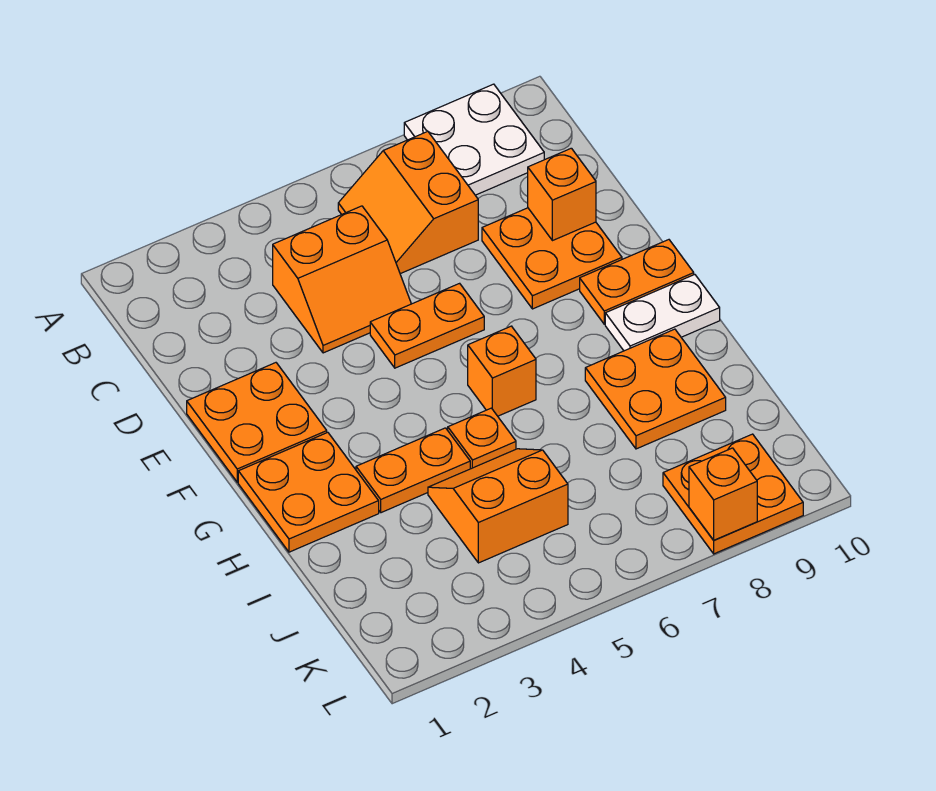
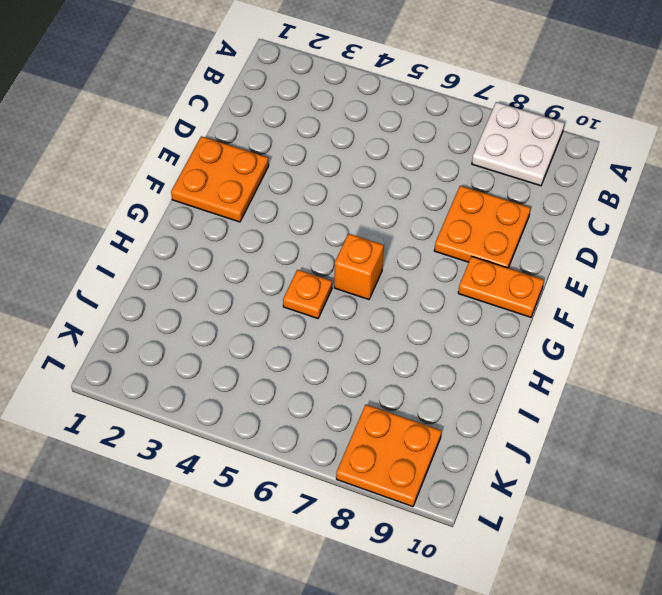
none -> orange slope B6:C7 level 1 top 7
none -> orange slope C4:D5 level 1 top C
none -> orange plate E5:E6 level 1

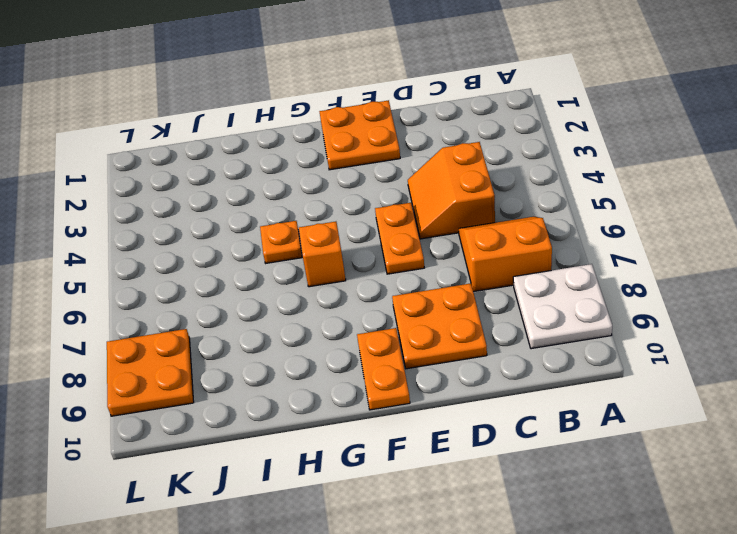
none -> orange plate G1:H2 level 1
none -> white plate G9:G10 level 1
none -> orange plate H3:H4 level 1

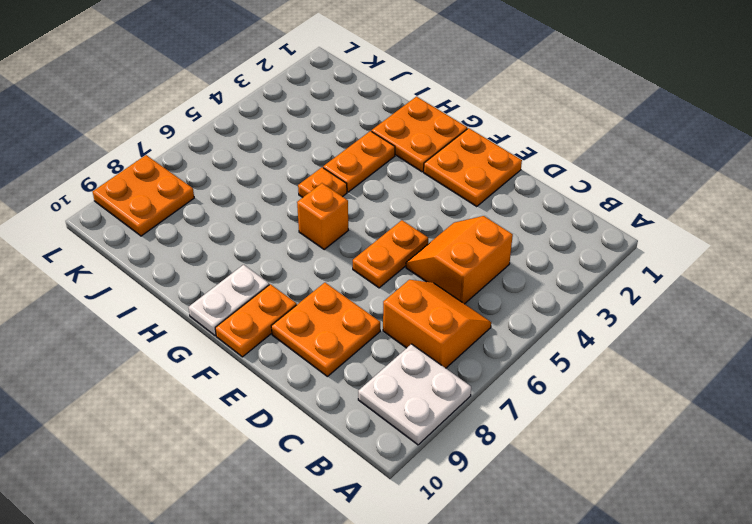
none -> orange plate H8:I9 level 1
none -> orange slope I4:J5 level 1 top J
none -> orange brick D9 level 2

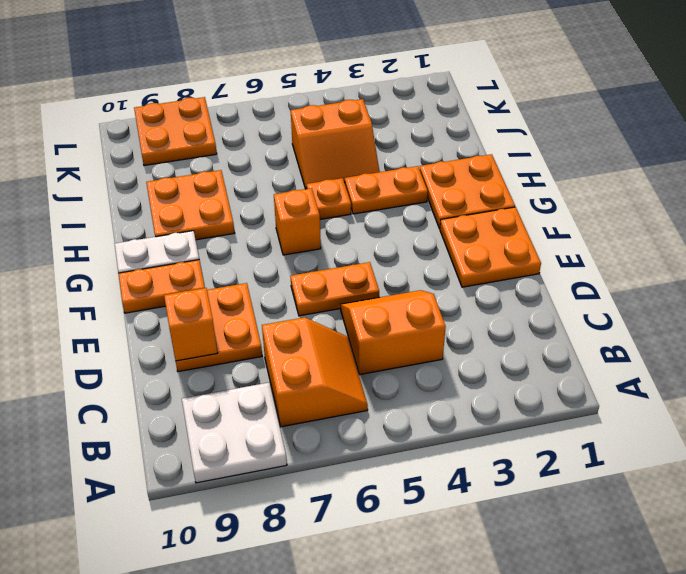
none -> orange brick L8 level 2

